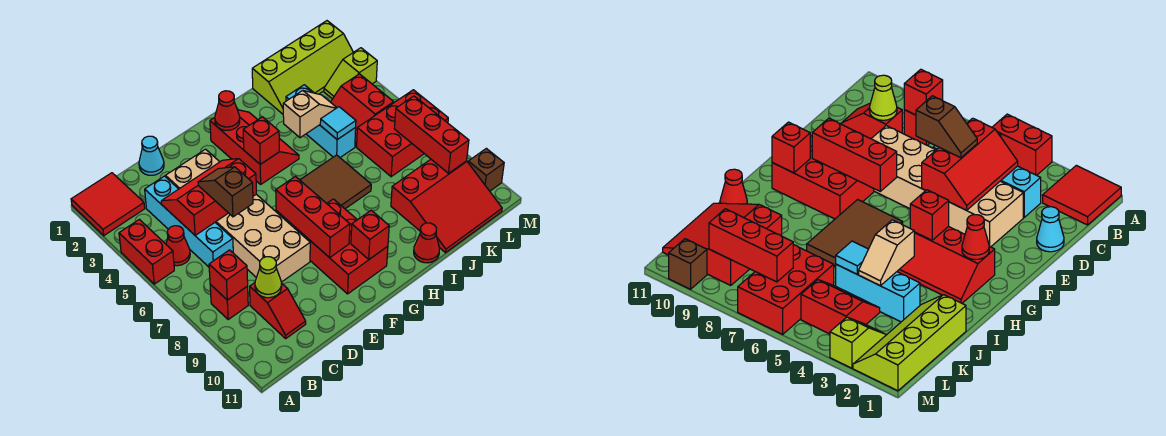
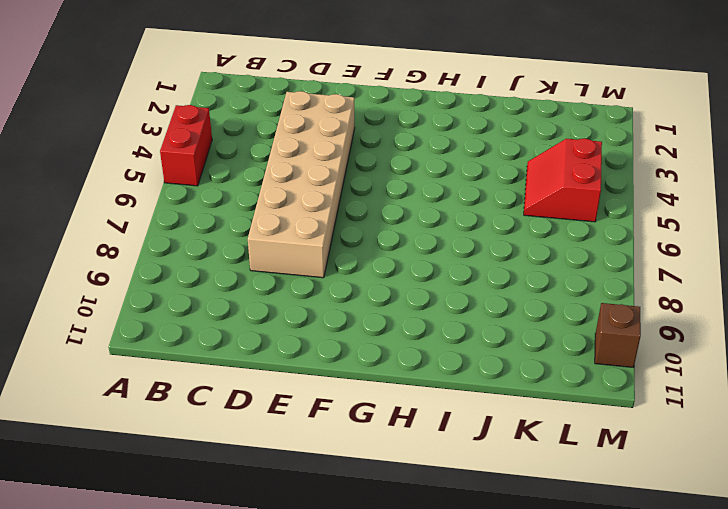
none -> red tile A1:B2 level 1
none -> red cone B5 level 1
none -> red brick B8 level 1
none -> cyan brick C3:C6 level 1

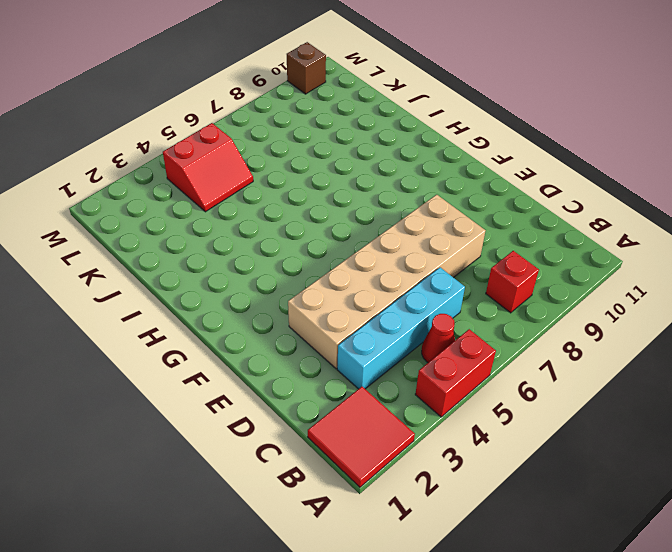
none -> red slope C9:C10 level 1 top 9
none -> cyan cone D1 level 1
none -> red brick F8:G10 level 1
none -> red slope G2:H4 level 1 top G

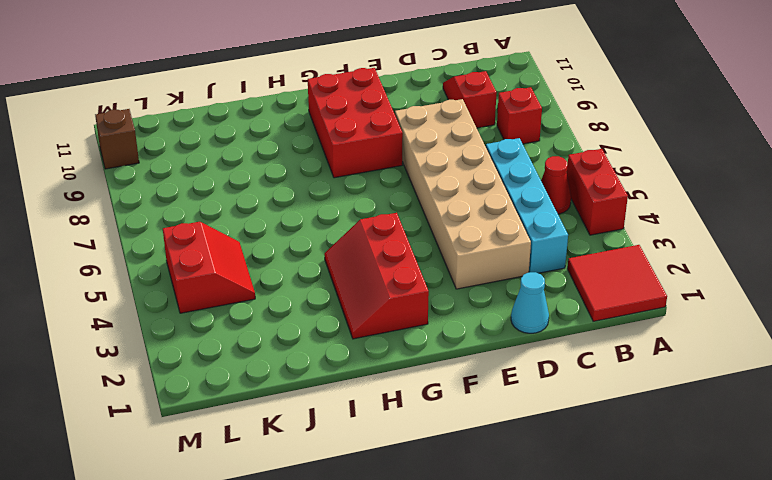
none -> brown tile G6:I7 level 1
none -> red cone I11 level 1
none -> lime slope J1:M2 level 1 top 1
none -> cyan brick J3:J5 level 1

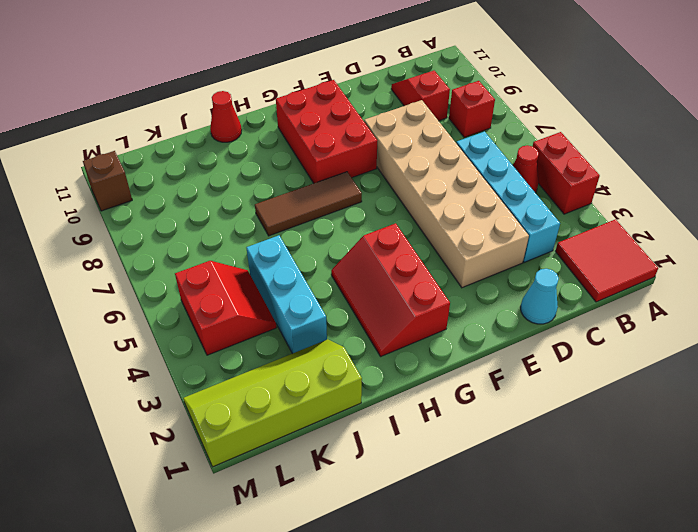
brown tile G7:I7 level 1 -> brown tile G6:I7 level 1
none -> red slope J9:L11 level 1 top 9
none -> red brick K6:M7 level 1
none -> lime slope L3:M3 level 1 top M
none -> red brick B8 level 2

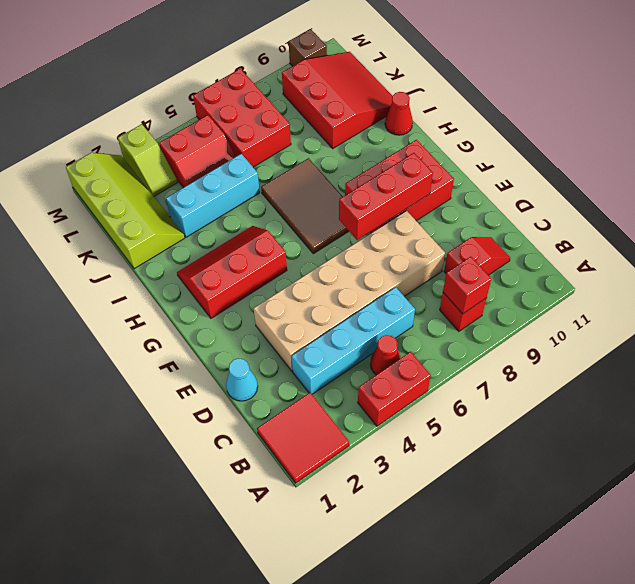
none -> red slope C4:E5 level 2 top 5
none -> lime cone C9 level 2
none -> red cone G2 level 2
none -> red brick G4 level 2

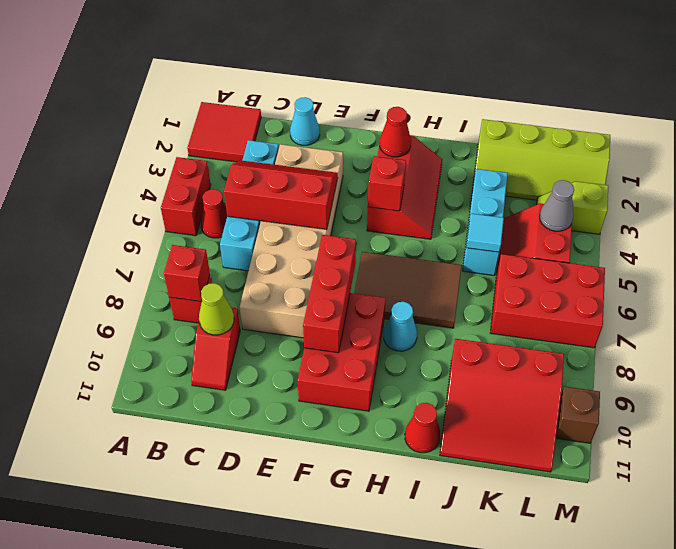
cyan cone H8 level 1 -> none
grey cone L4 level 2 -> none
none -> red brick G10 level 2
none -> tan slope I4:J4 level 2 top I
none -> red brick L7:L9 level 2
none -> brown slope D5:D6 level 3 top 6

